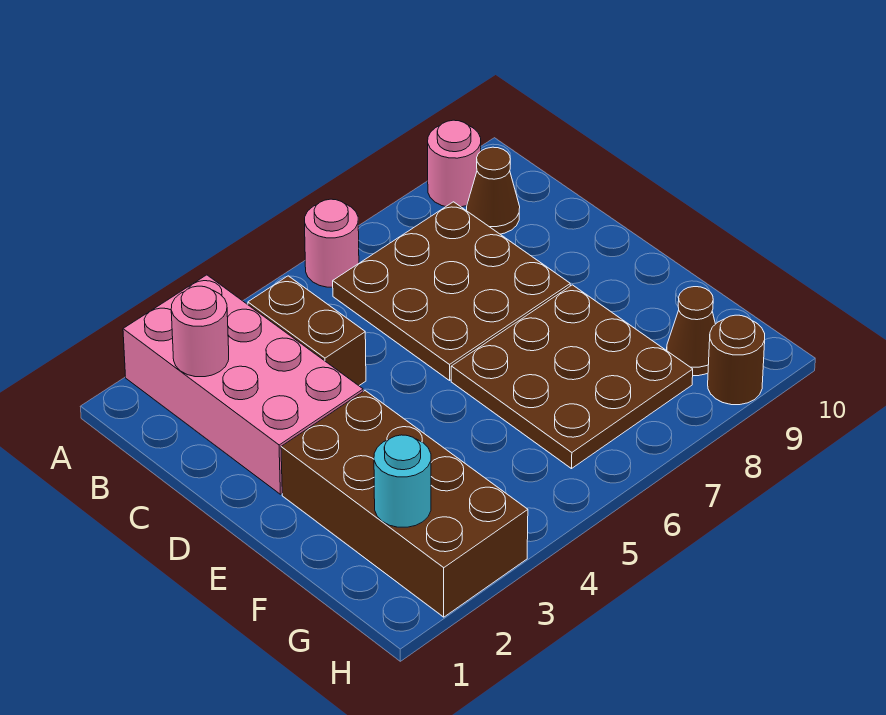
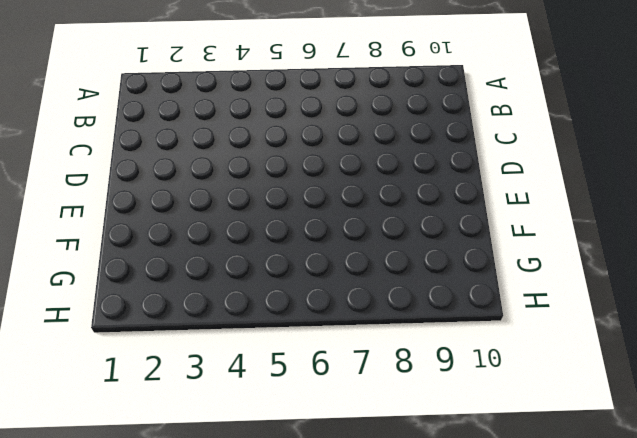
none -> pink brick A2:D3 level 1
none -> pink round brick A6 level 1
none -> pink round brick A9 level 1

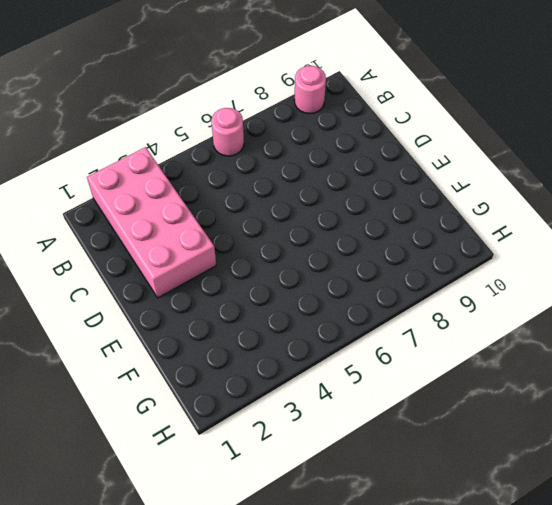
none -> brown brick B4:C4 level 1
none -> brown plate B6:D8 level 1
none -> brown cone B9 level 1

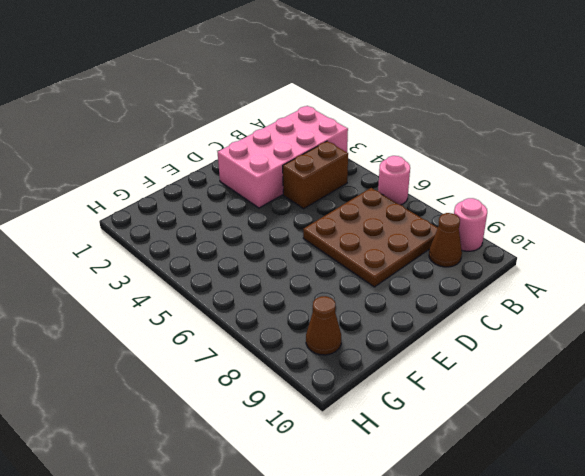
none -> brown brick E2:H3 level 1
none -> brown plate E6:G8 level 1
none -> brown round brick H9 level 1

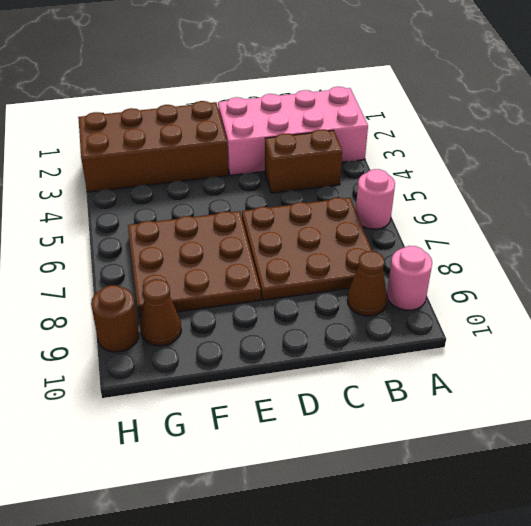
none -> pink round brick B2 level 2
none -> cyan round brick G2 level 2

